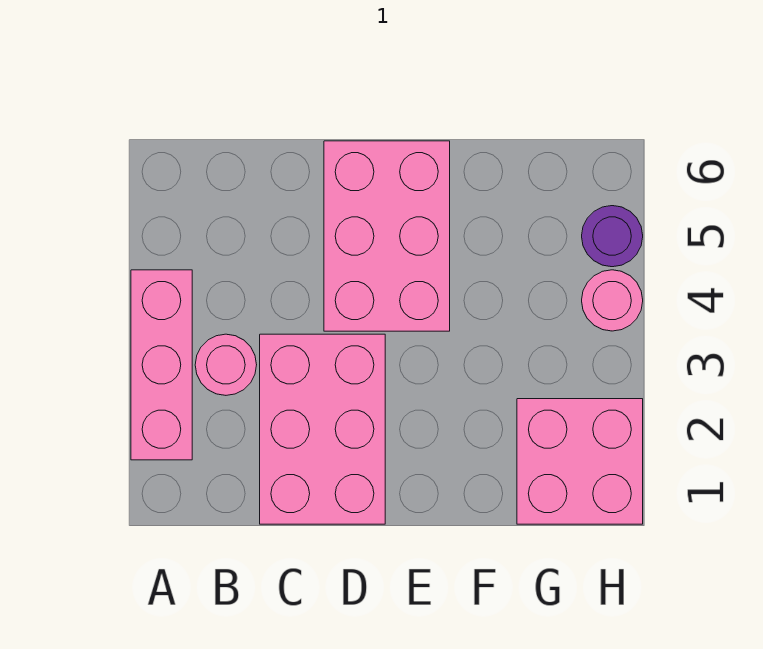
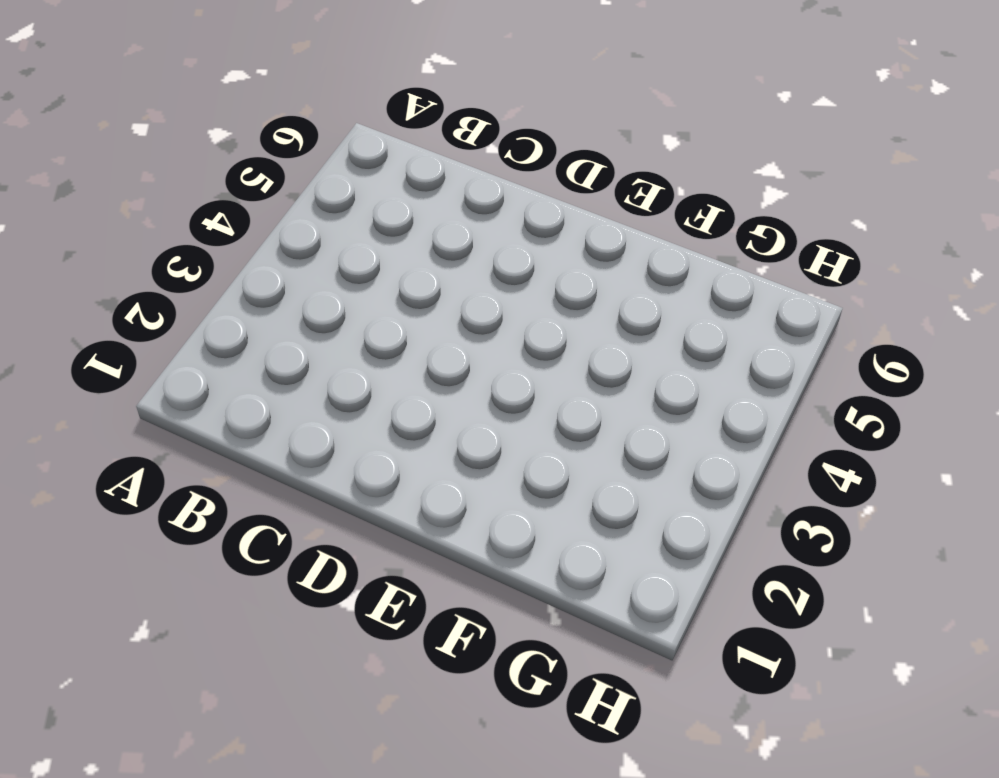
none -> pink brick A2:A4 level 1
none -> pink round brick B3 level 1

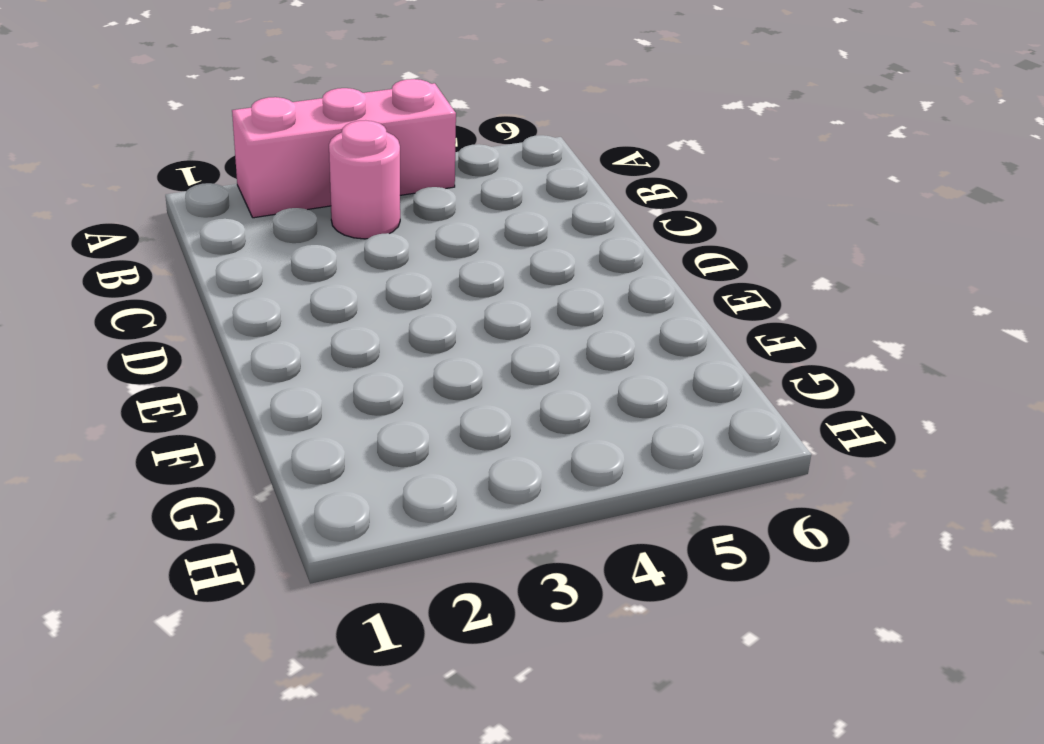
none -> pink brick C1:D3 level 1
none -> pink brick D4:E6 level 1

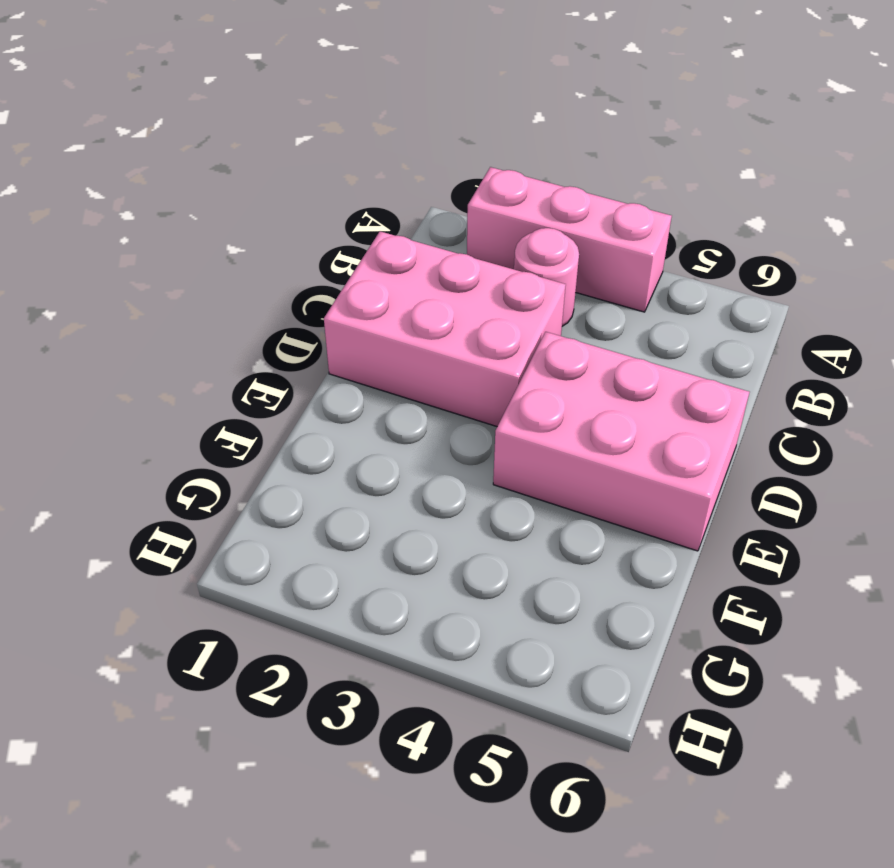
none -> pink brick G1:H2 level 1
none -> pink round brick H4 level 1

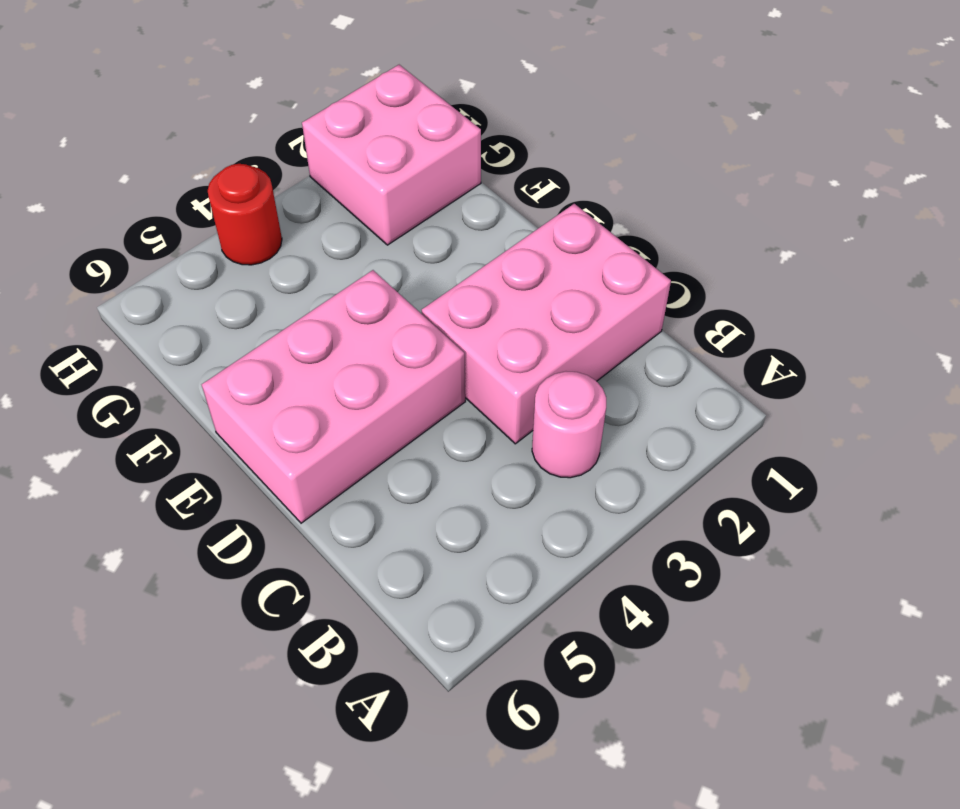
red round brick H4 level 1 -> pink round brick H4 level 1
none -> pink brick A2:A4 level 1
none -> purple round brick H5 level 1

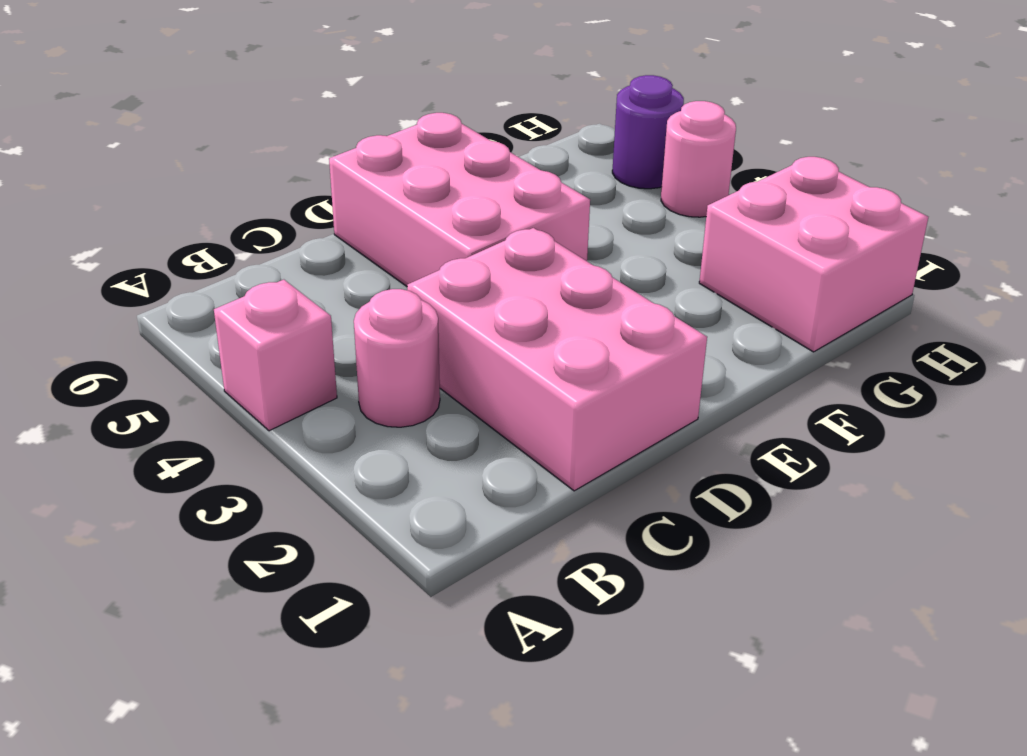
pink brick A4 level 1 -> pink brick A2:A4 level 1

